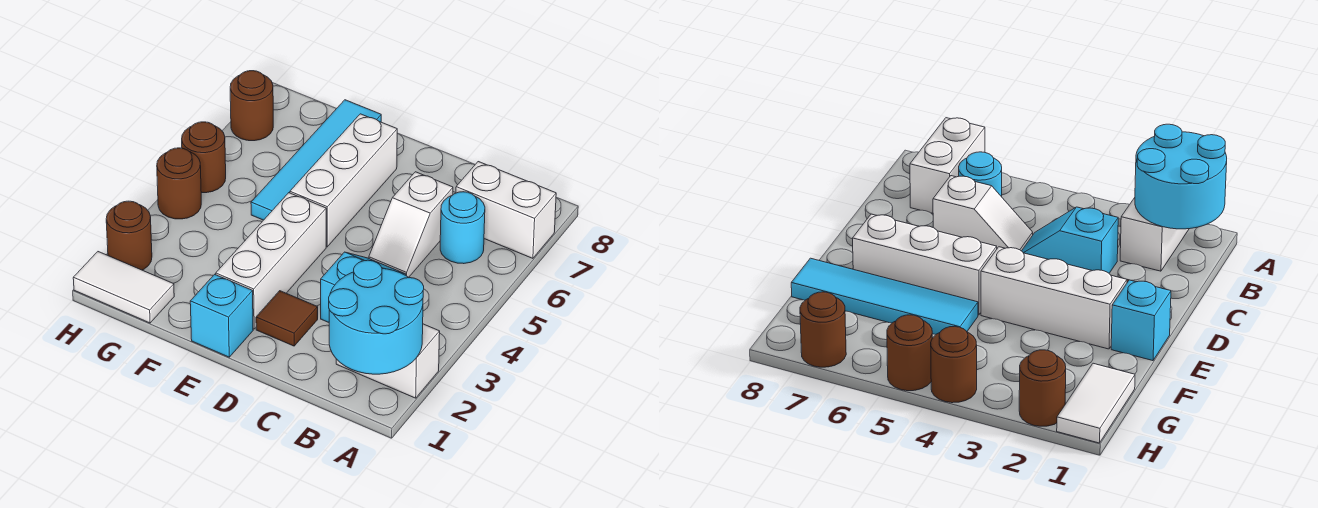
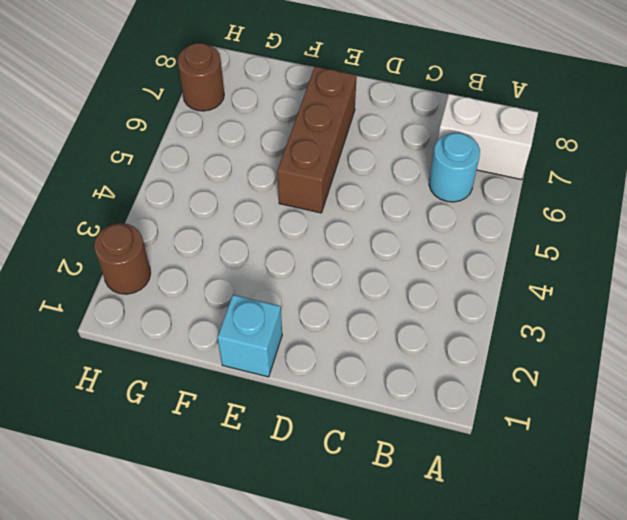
brown brick E5:E7 level 1 -> white brick E5:E7 level 1
none -> white brick A2:B2 level 1
none -> cyan slope C3:C4 level 1 top 3
none -> white slope C5:C6 level 1 top 6

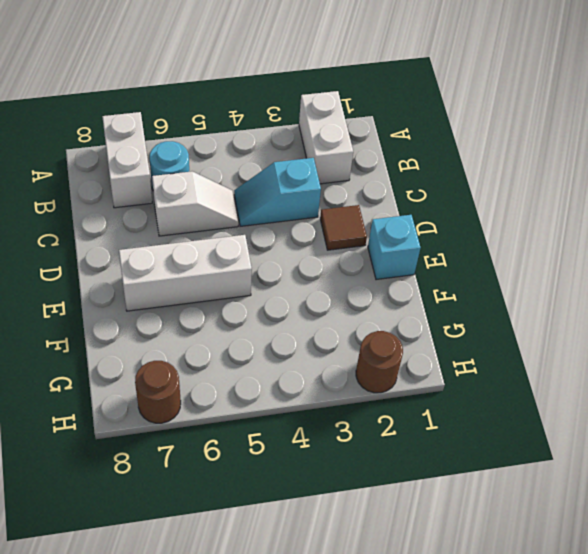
none -> white brick E2:E4 level 1
none -> cyan tile F5:F8 level 1
none -> white tile G1:H1 level 1

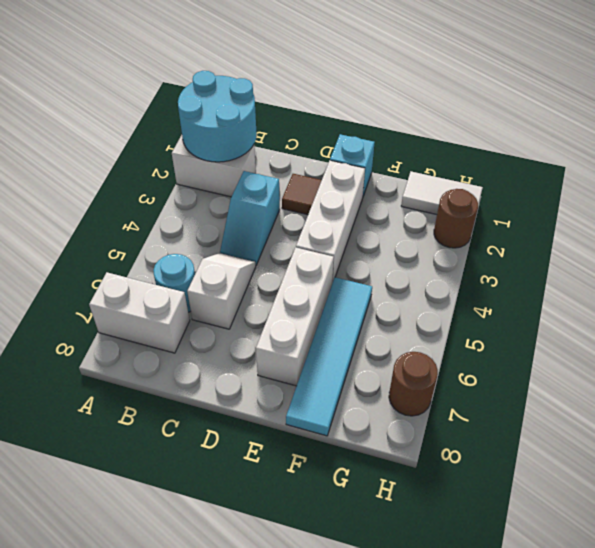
none -> brown round brick H4 level 1
none -> brown round brick H5 level 1

